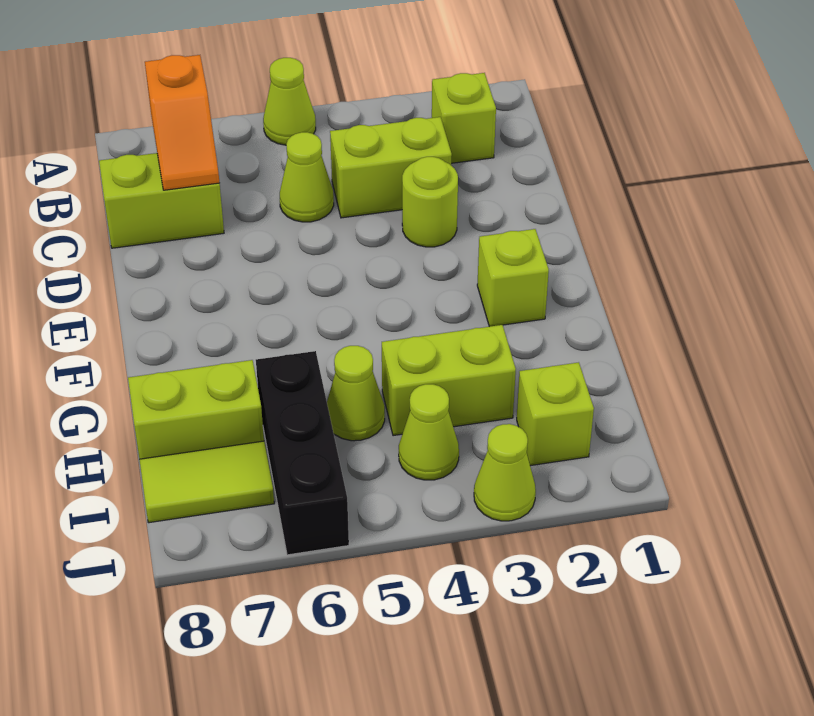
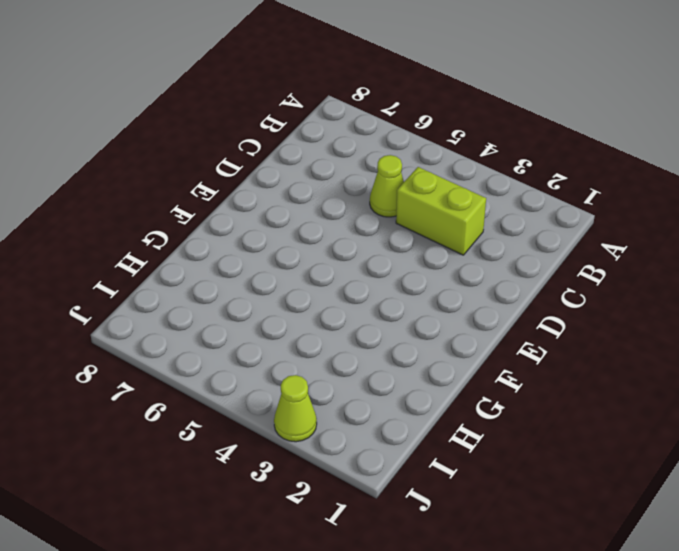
none -> lime cone A5 level 1
none -> lime brick B2 level 1
none -> lime brick C7:C8 level 1

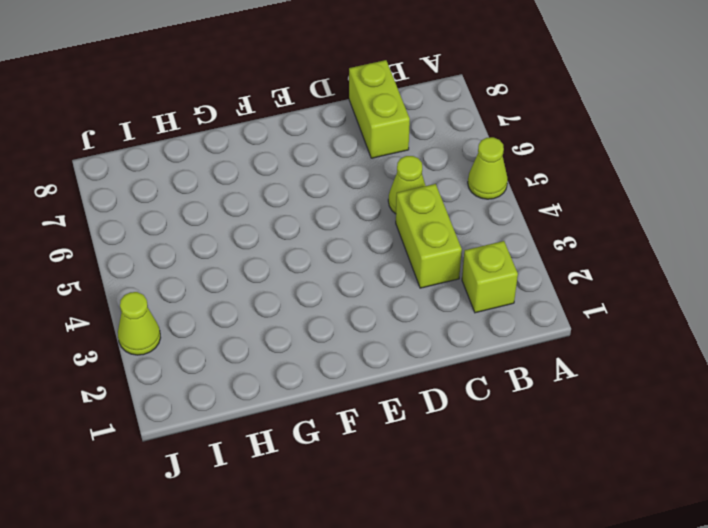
none -> lime round brick D3 level 1
none -> lime brick F2 level 1
none -> lime brick H3:H4 level 1

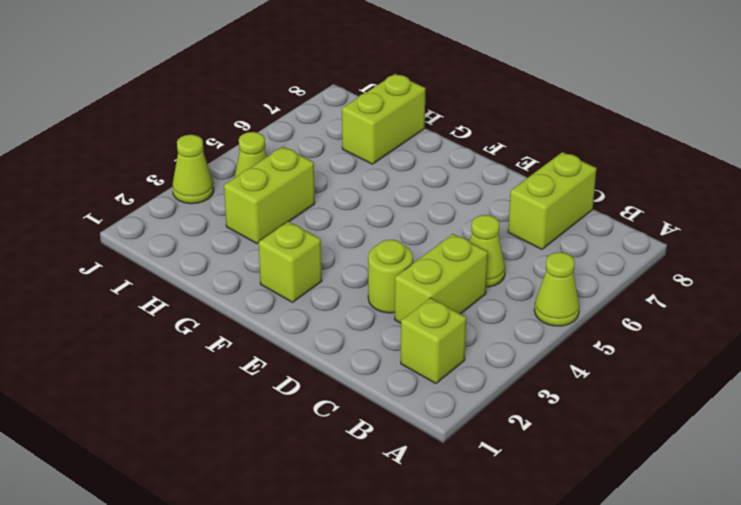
none -> lime cone H5 level 1
none -> black brick H6:J6 level 1
none -> lime brick I2 level 1

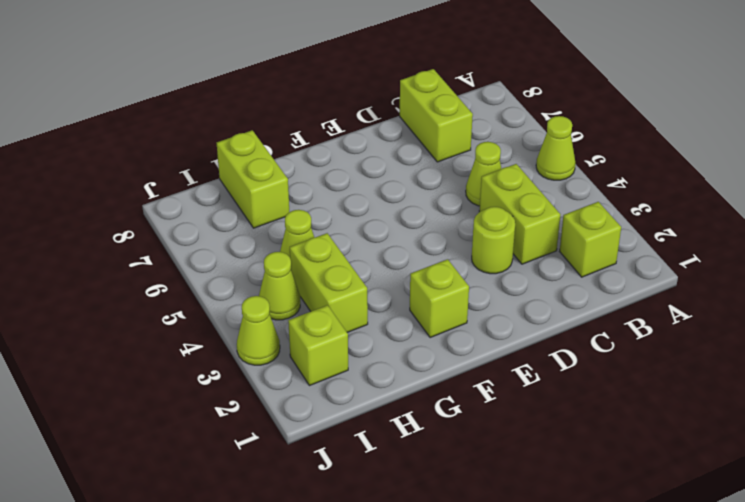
none -> black brick H6:J6 level 1
none -> lime tile I7:I8 level 1
none -> orange slope B7:C7 level 2 top B

